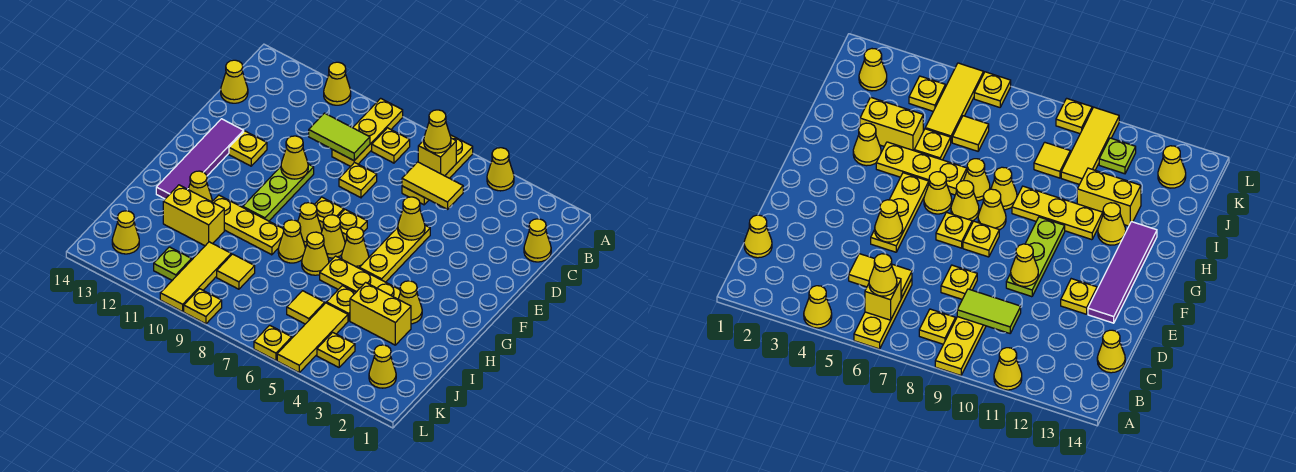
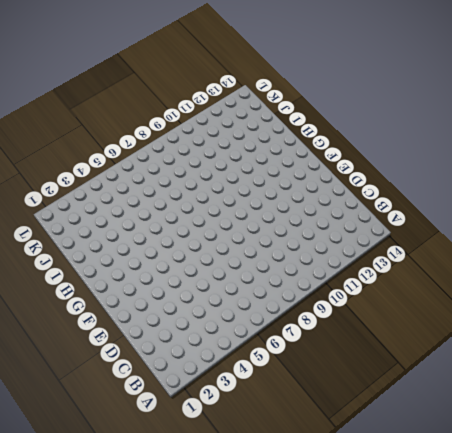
none -> yellow cone A4 level 1
none -> yellow plate A6:C6 level 1
none -> yellow plate A9:C9 level 1
none -> yellow cone A11 level 1

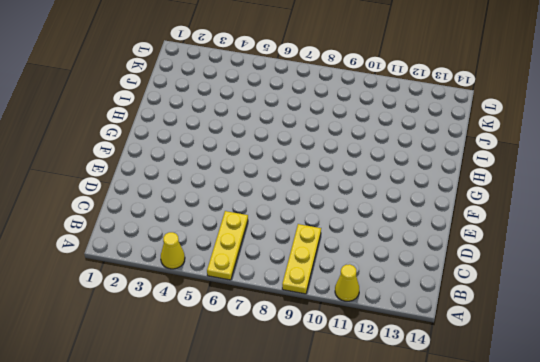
none -> yellow plate B8 level 1
none -> yellow cone C1 level 1
none -> yellow cone C14 level 1
none -> yellow plate D8 level 1

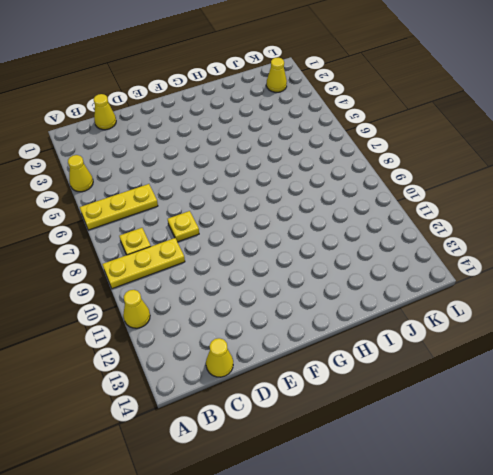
none -> yellow plate E5:G5 level 1
none -> lime plate E10:G10 level 1
none -> yellow plate E12 level 1
none -> purple tile E13:H13 level 1

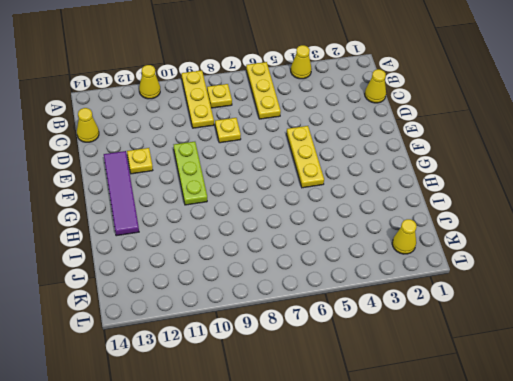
none -> yellow plate F7 level 1
none -> yellow plate F8 level 1
none -> yellow cone G6 level 1
none -> yellow cone G7 level 1

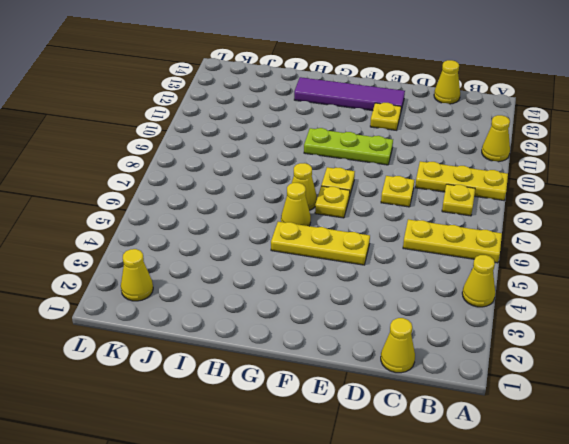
none -> yellow cone G8 level 1
none -> yellow cone H3 level 1
none -> yellow plate H4:H6 level 1
none -> yellow cone H7 level 1

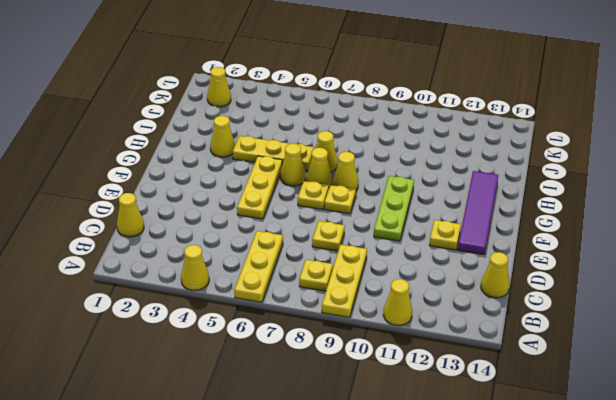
none -> yellow cone H8 level 1
none -> yellow plate H9:H11 level 1
none -> yellow cone H12 level 1
none -> yellow brick I3:I4 level 1

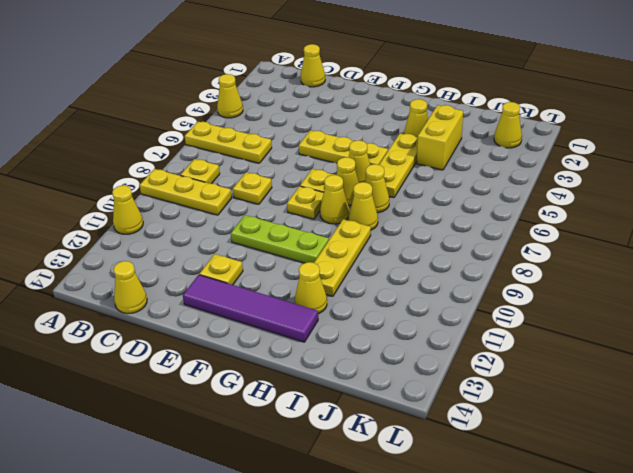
none -> yellow plate I5 level 1
none -> yellow brick I11:I12 level 1
none -> yellow tile J5:L5 level 1
none -> yellow tile J6 level 1

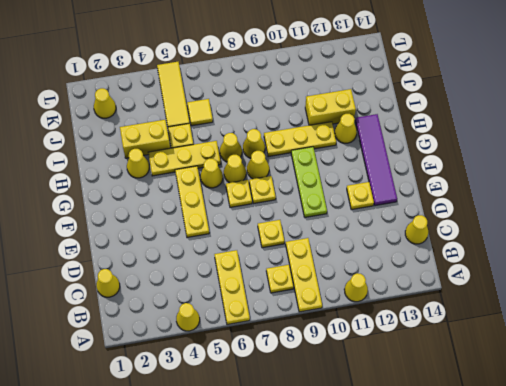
none -> yellow tile J9 level 1
none -> yellow tile J10:L10 level 1
none -> yellow plate K4 level 1
none -> lime plate K11 level 1

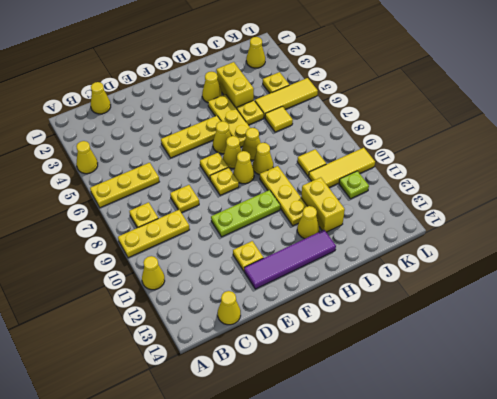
none -> yellow cone K13 level 1
none -> yellow plate L6 level 1
none -> yellow plate L9 level 1
none -> yellow brick B6 level 2

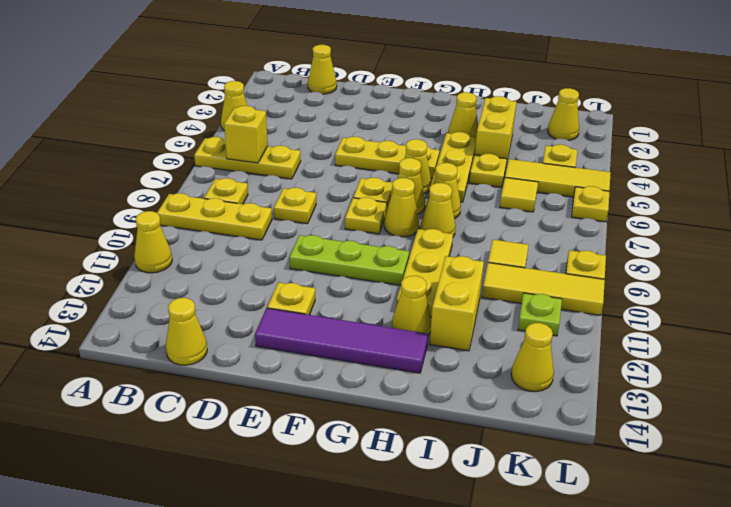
none -> yellow tile C5:C6 level 2
none -> lime tile C9:C10 level 2
none -> yellow cone E5 level 2
none -> yellow cone E10 level 2

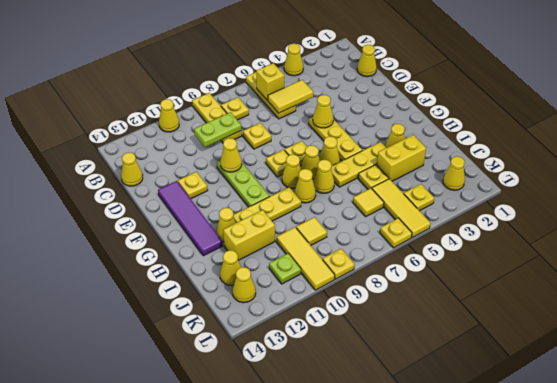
lime plate C9:C10 level 2 -> lime tile C9:C10 level 2
yellow cone J13 level 1 -> yellow cone B6 level 3

